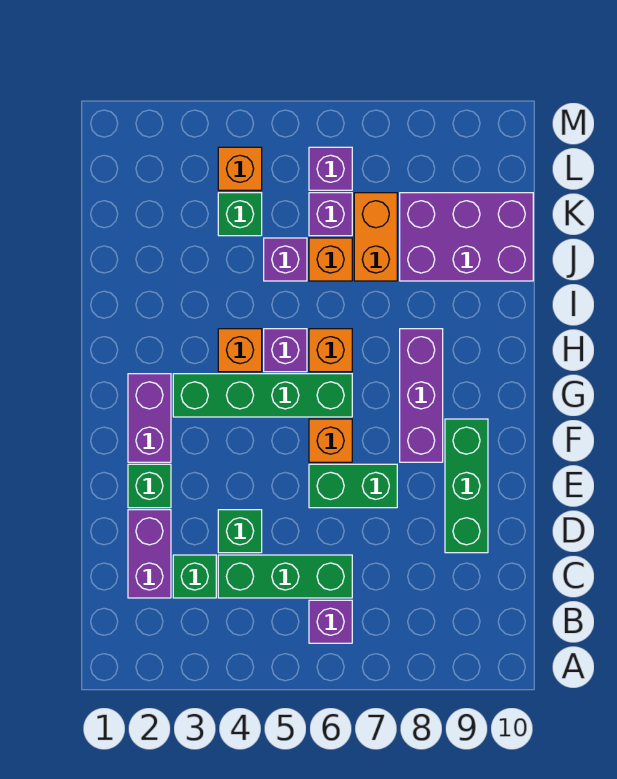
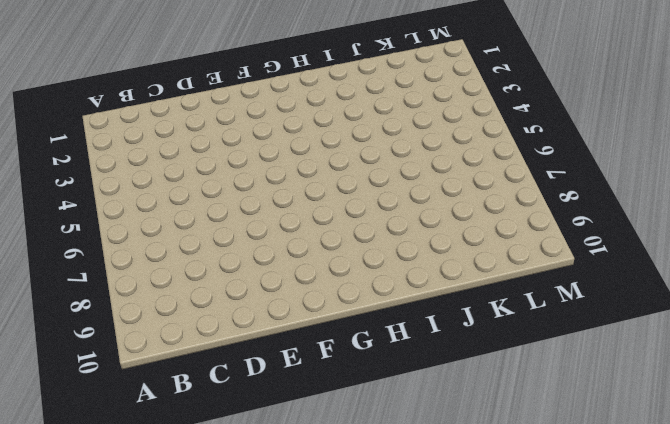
none -> purple brick B6 level 1
none -> purple brick C2:D2 level 1
none -> green brick C3 level 1

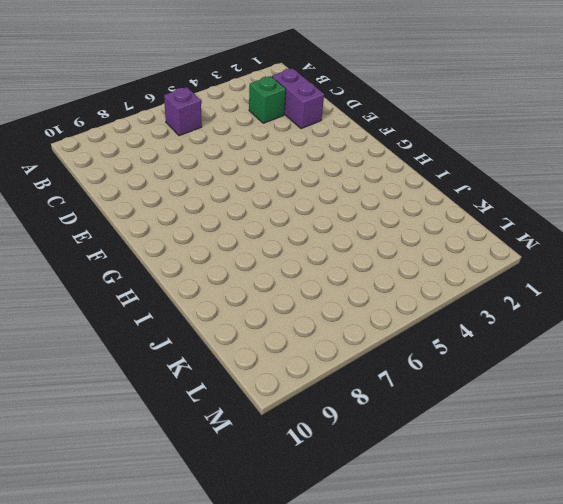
none -> green brick C4:C6 level 1
none -> green brick D4 level 1
none -> green brick D9:F9 level 1

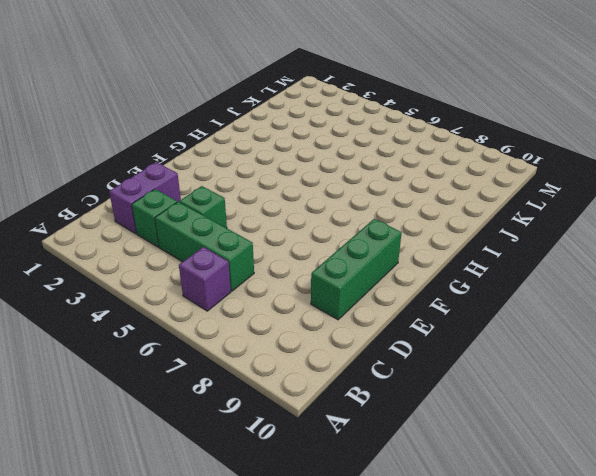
none -> green brick E2 level 1
none -> green brick E6:E7 level 1
none -> purple brick F2:G2 level 1

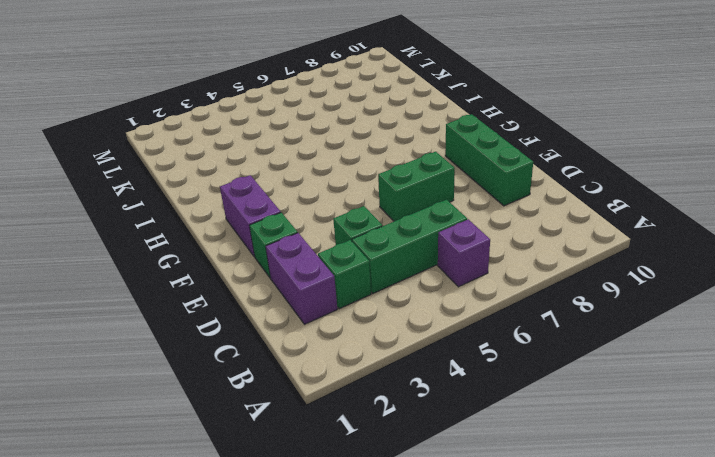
none -> orange brick F6 level 1
none -> purple brick F8:H8 level 1
none -> green brick G3:G6 level 1

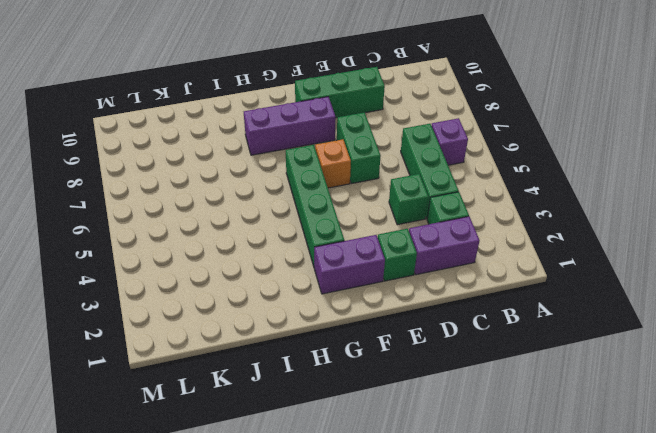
none -> orange brick H4 level 1
none -> purple brick H5 level 1
none -> orange brick H6 level 1

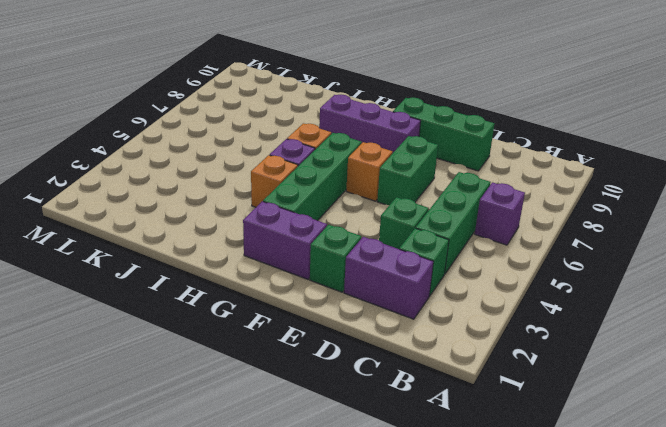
none -> purple brick J5 level 1
none -> orange brick J6 level 1
none -> orange brick J7:K7 level 1

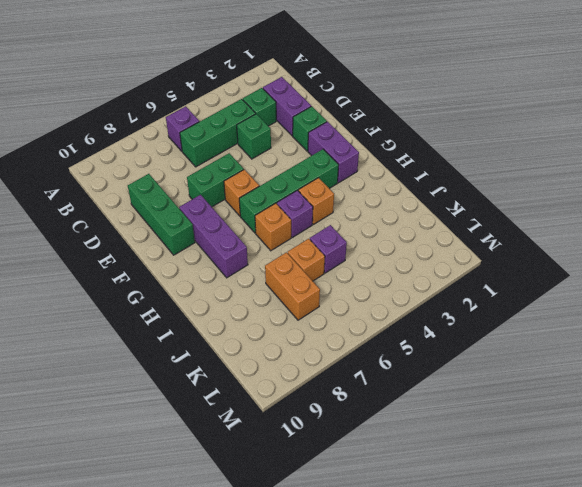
none -> purple brick J8:K10 level 1
none -> green brick K4 level 1
none -> purple brick K6 level 1

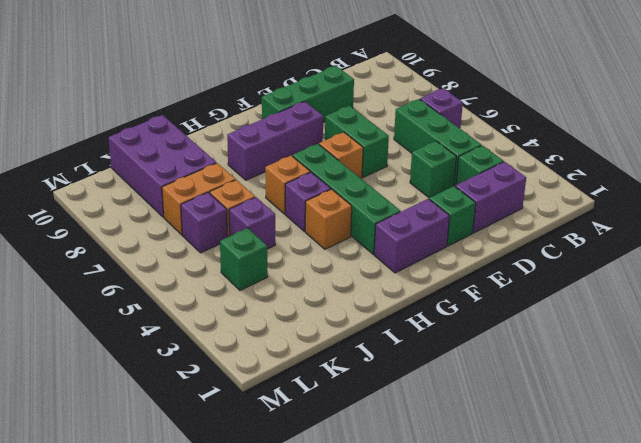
none -> orange brick L4 level 1
none -> purple brick L6 level 1

